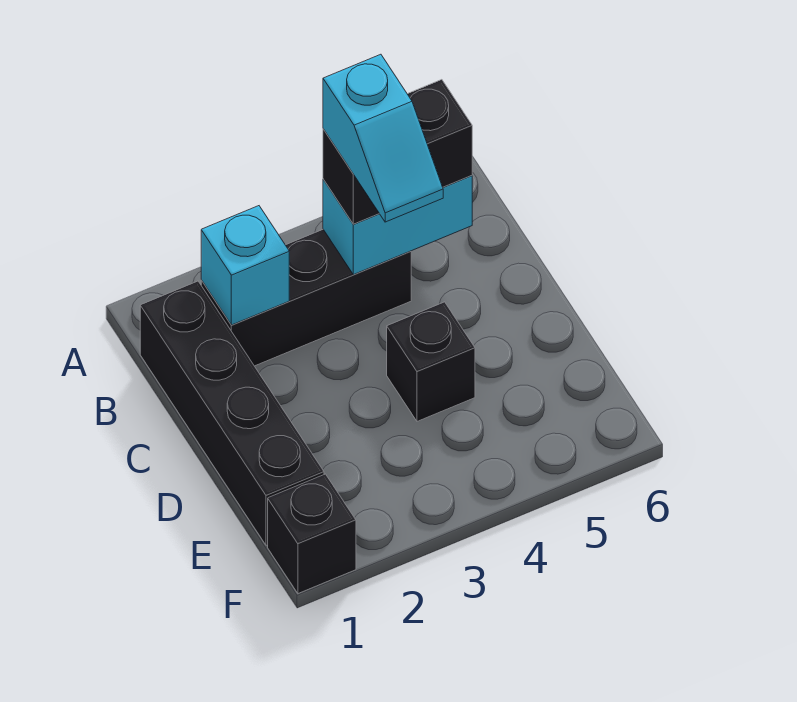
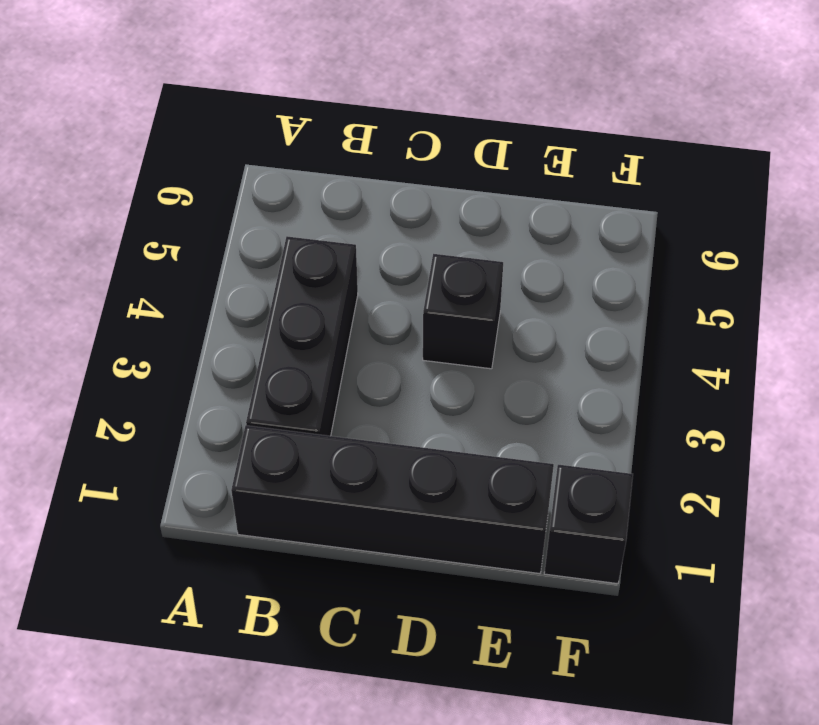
none -> cyan brick B2 level 2
none -> cyan brick B4:B5 level 2

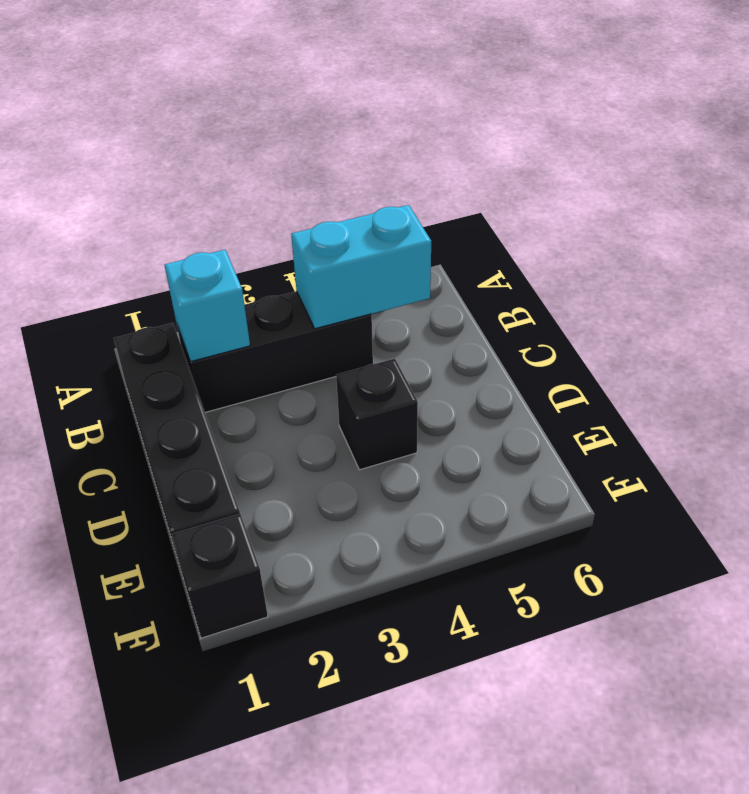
none -> black brick B4:B5 level 3
none -> cyan slope B4:C4 level 4 top B

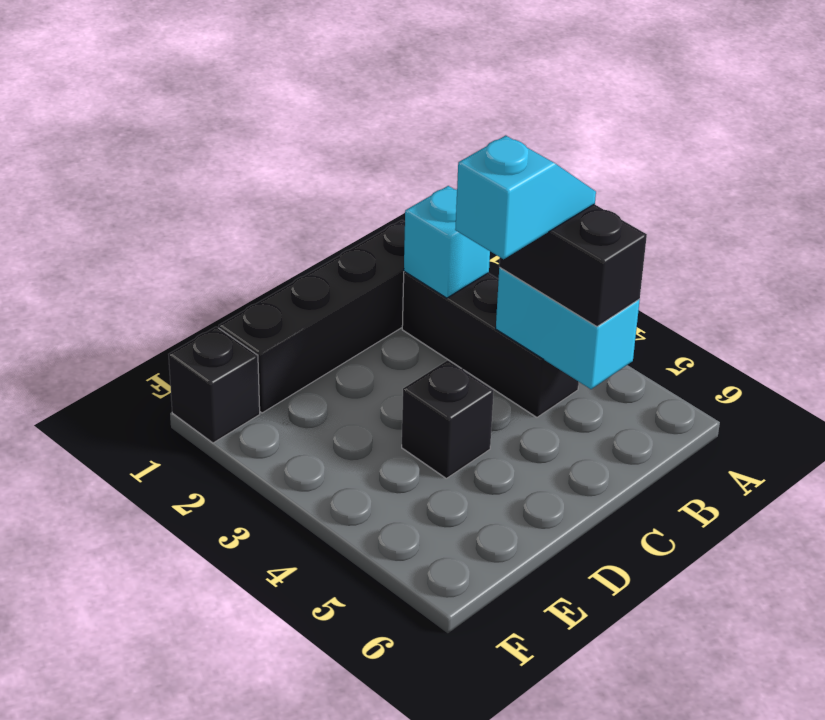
cyan slope B4:C4 level 4 top C -> cyan slope B4:C4 level 4 top B

